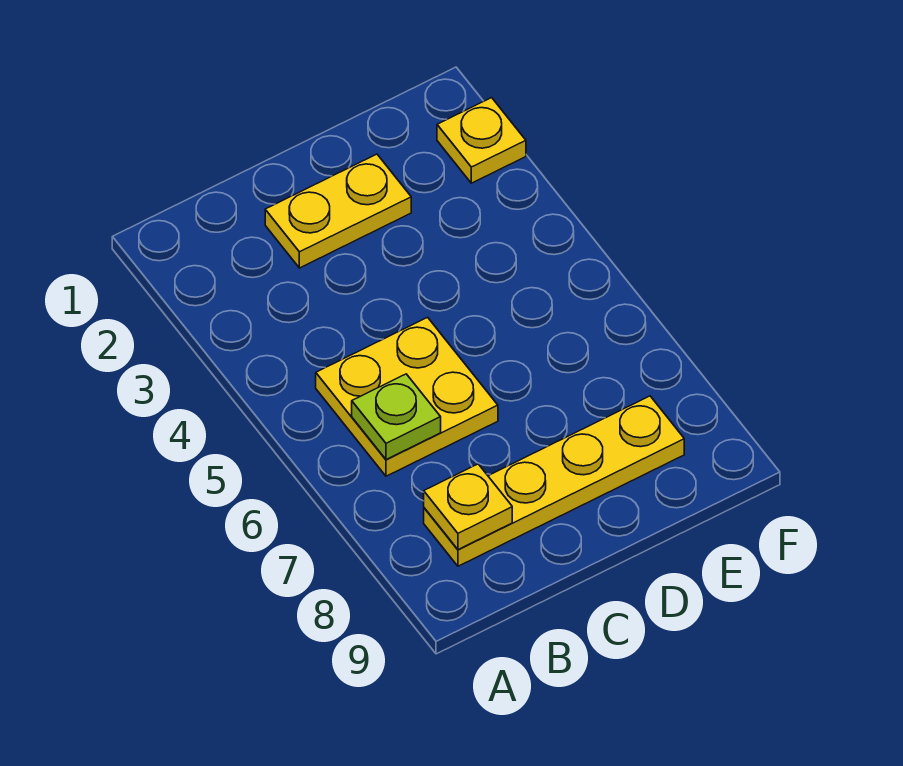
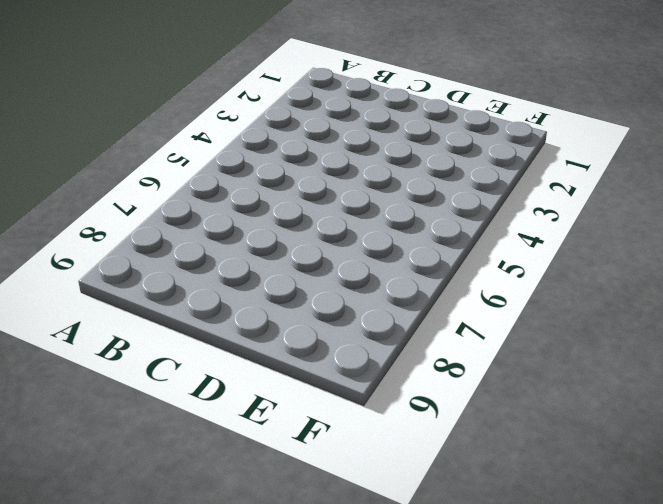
none -> yellow plate B5:C6 level 1
none -> yellow plate B8:E8 level 1

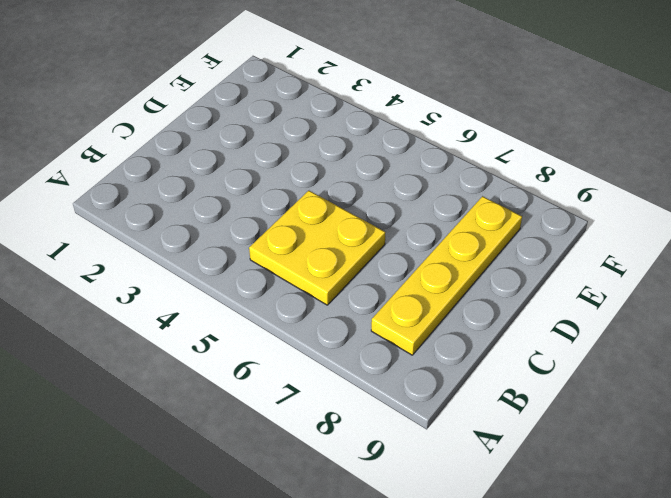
none -> yellow plate C2:D2 level 1
none -> yellow plate F2 level 1

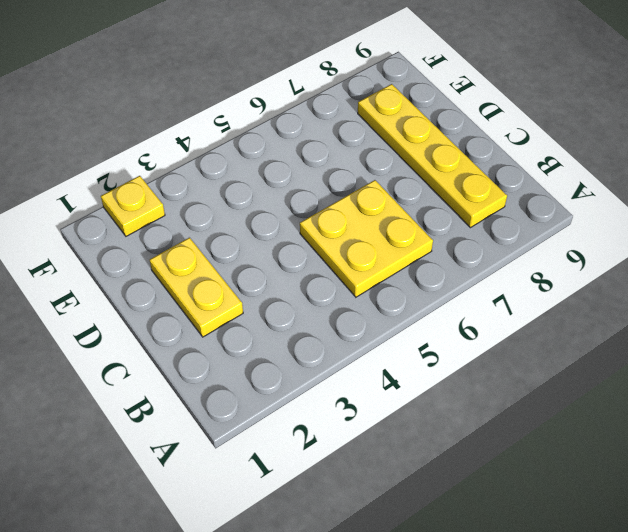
none -> lime plate B6 level 2
none -> yellow plate B8 level 2

